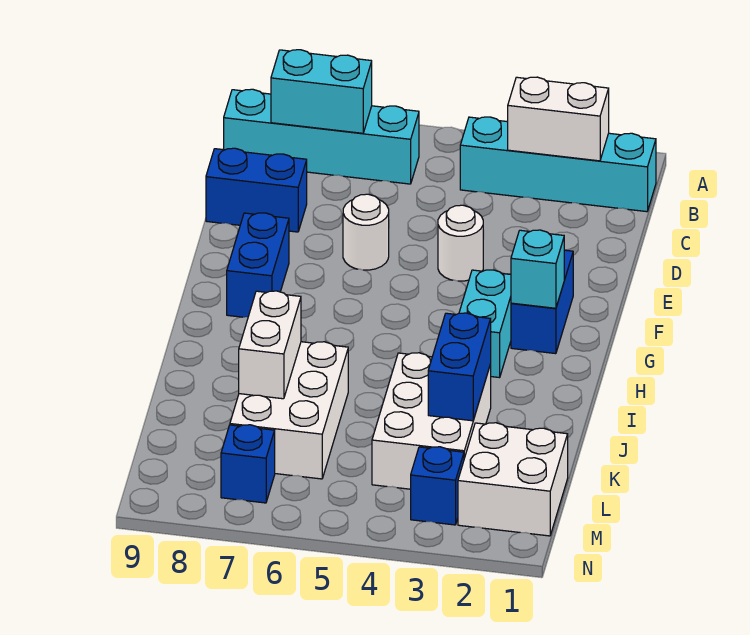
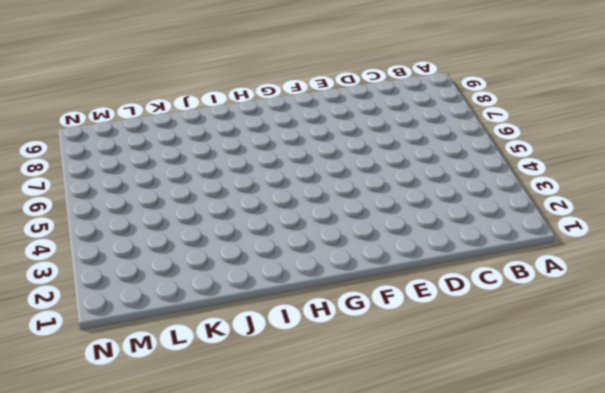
none -> cyan brick B1:B4 level 1
none -> cyan brick B6:B9 level 1
none -> blue brick D8:D9 level 1

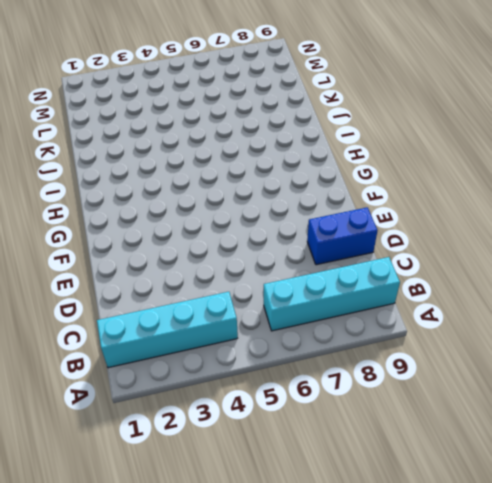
none -> white round brick E4 level 1
none -> white round brick E6 level 1
none -> blue brick F2:G2 level 1

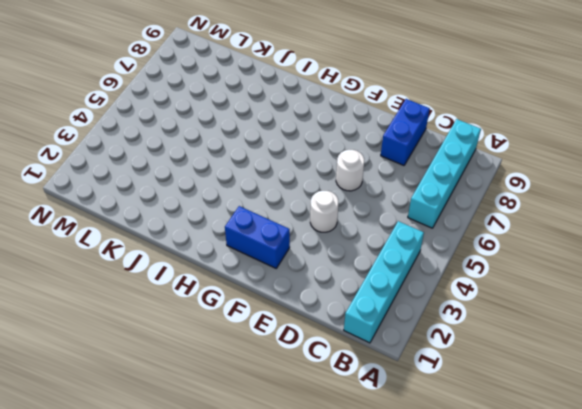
none -> blue brick F8:G8 level 1
none -> cyan brick G3:H3 level 1
none -> white brick J3:L4 level 1

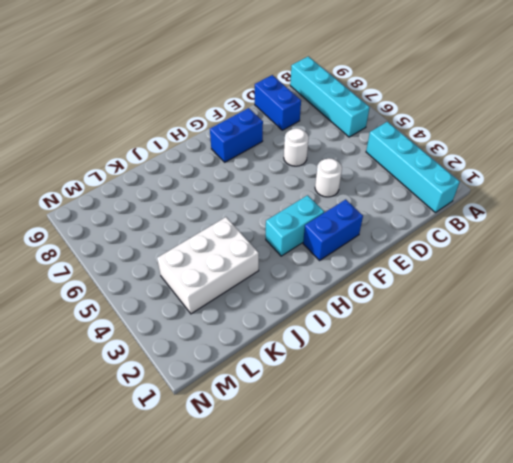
none -> white brick J6:L7 level 1
none -> white brick L1:M2 level 1
none -> blue brick M3 level 1

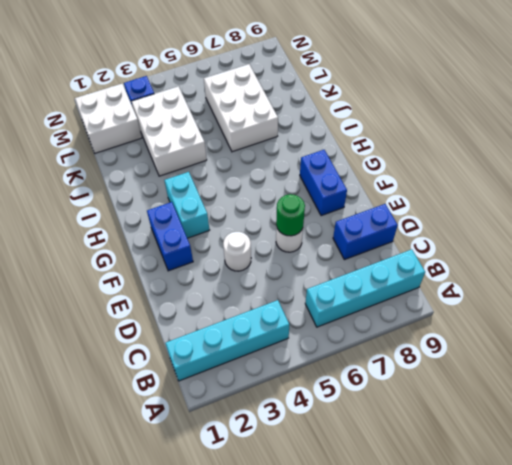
green round brick E6 level 2 -> none
none -> blue brick M7 level 1
none -> white brick B2:B3 level 2
none -> cyan brick B7:B8 level 2

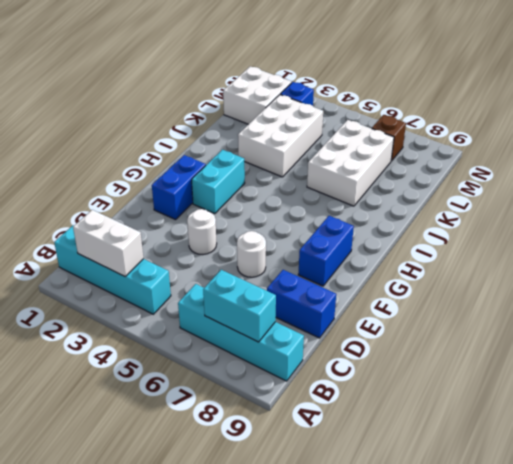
brown brick M7 level 1 -> blue brick M7 level 1
none -> cyan brick G2 level 2
none -> blue brick J3:K3 level 2
none -> white brick J7:K7 level 2

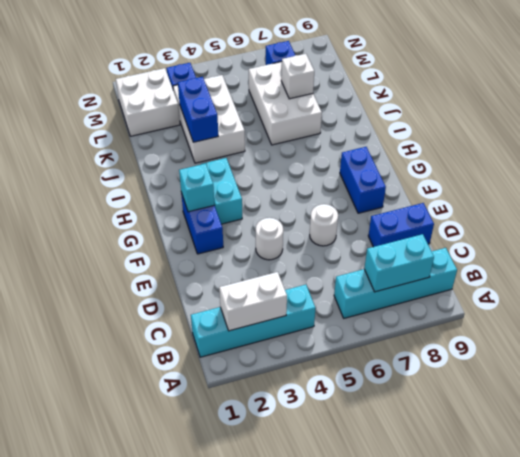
white brick K7 level 2 -> white brick J7:K7 level 2

